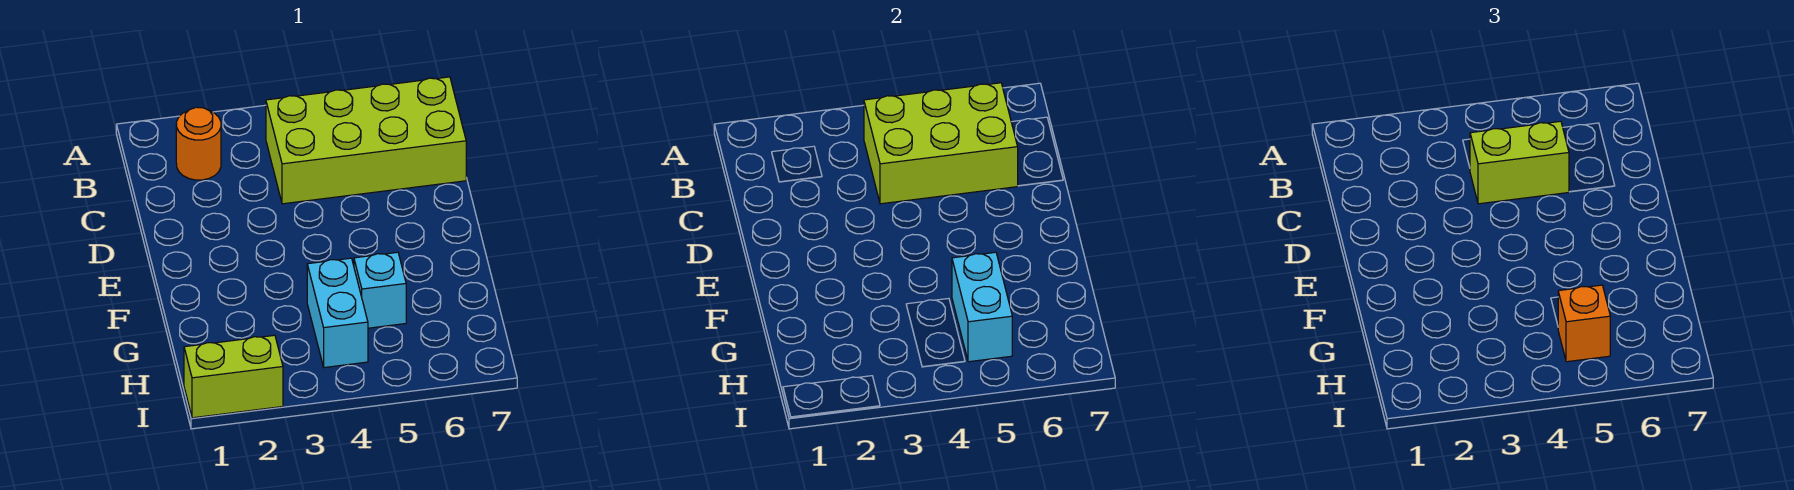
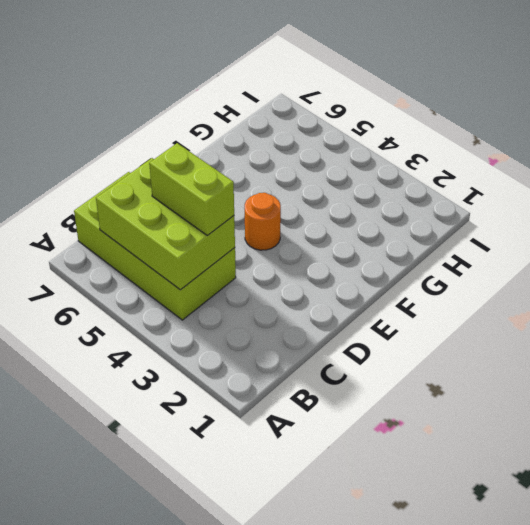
orange round brick E4 level 1 -> orange round brick B2 level 1
none -> cyan brick G4:H4 level 1
none -> cyan brick G5 level 1

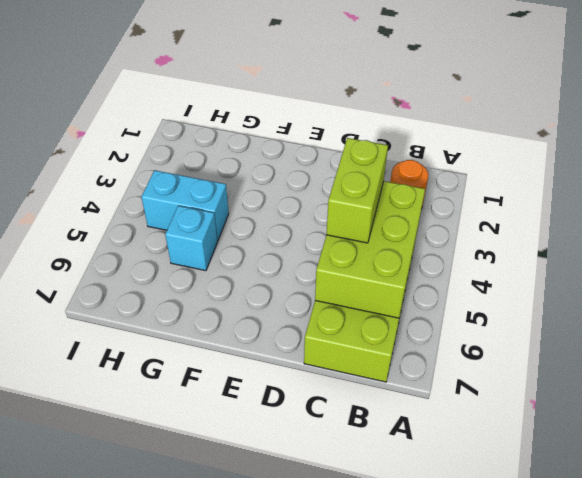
none -> lime brick I1:I2 level 1
none -> cyan brick G5:H5 level 2

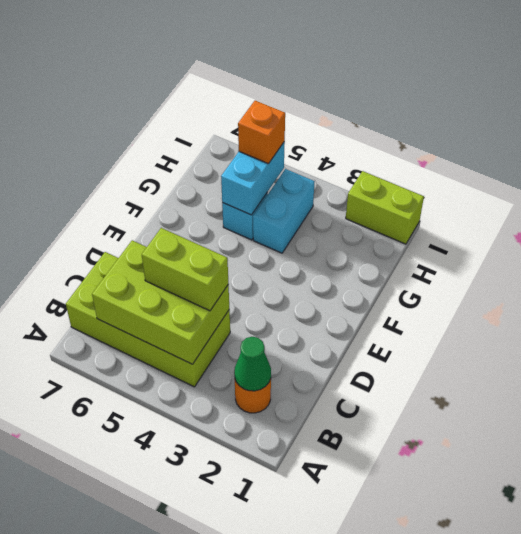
green cone B2 level 2 -> none

